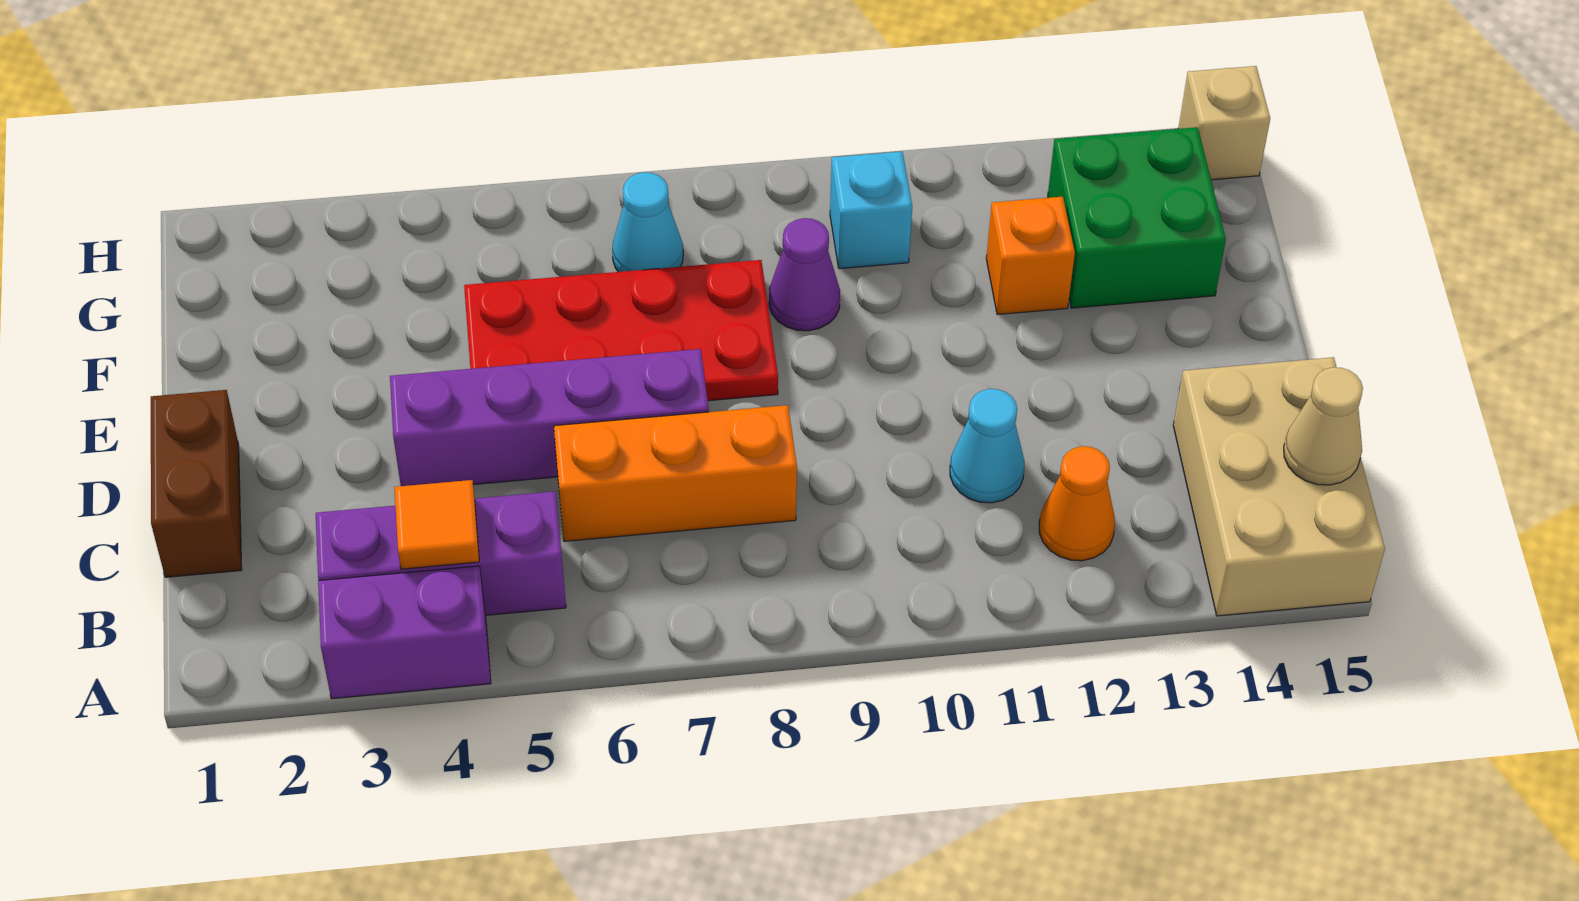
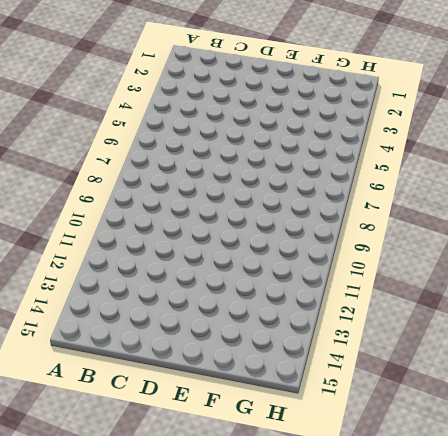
none -> purple brick A3:A4 level 1
none -> tan brick A14:C15 level 1
none -> purple brick B3:B5 level 1

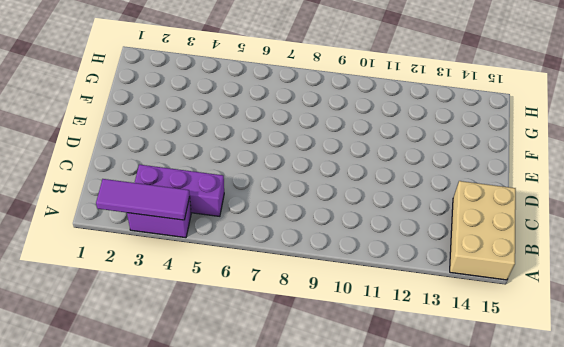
purple tile A2:A4 level 2 -> none
none -> orange cone B12 level 1
none -> brown brick C1:D1 level 1
none -> orange brick C6:C8 level 1

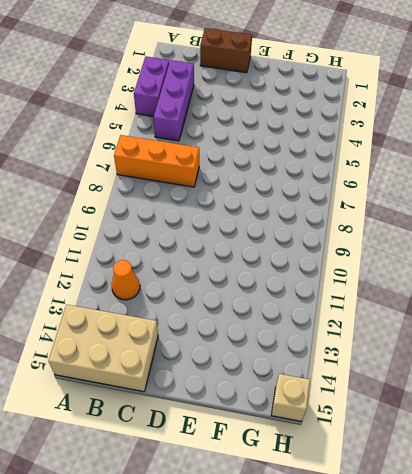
orange brick A7:C7 level 1 -> orange brick C6:C8 level 1
none -> cyan cone C11 level 1
none -> purple brick D4:D7 level 1
none -> red plate E5:F8 level 1

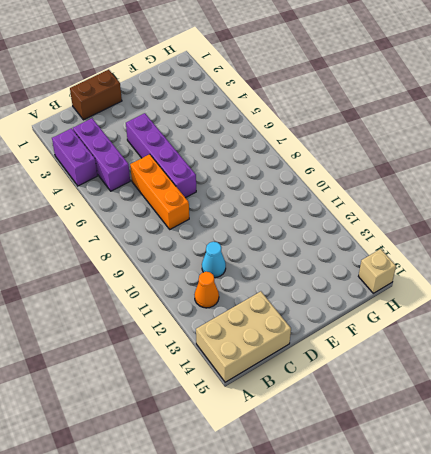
none -> red plate E5:F8 level 1
none -> purple cone F9 level 1
none -> orange brick F12 level 1

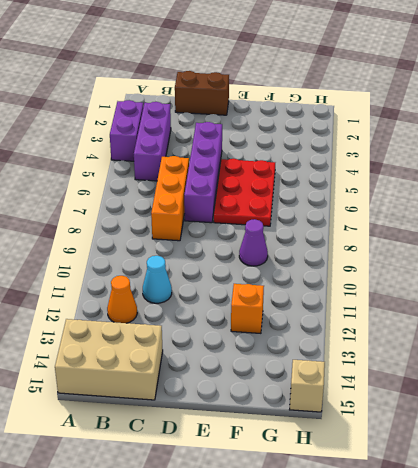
red plate E5:F7 level 1 -> red plate E5:F8 level 1
none -> green brick F13:G14 level 1
none -> cyan cone G7 level 1
none -> cyan brick G10 level 1

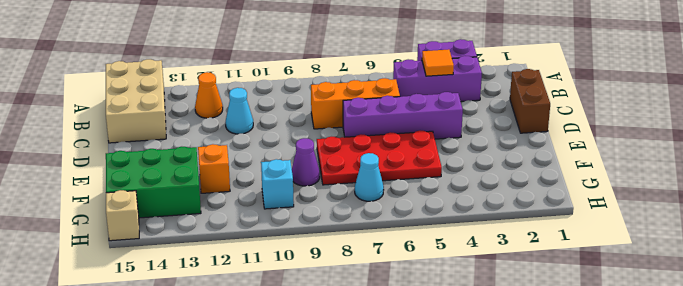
green brick F13:G15 level 1 -> green brick F13:G14 level 1
none -> tan cone B15 level 2

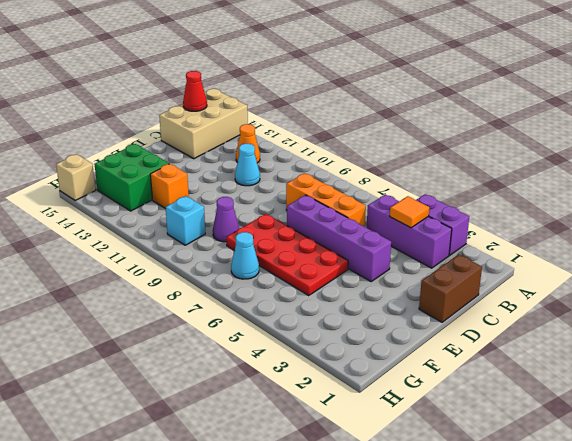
red cone B15 level 2 -> tan cone B15 level 2

